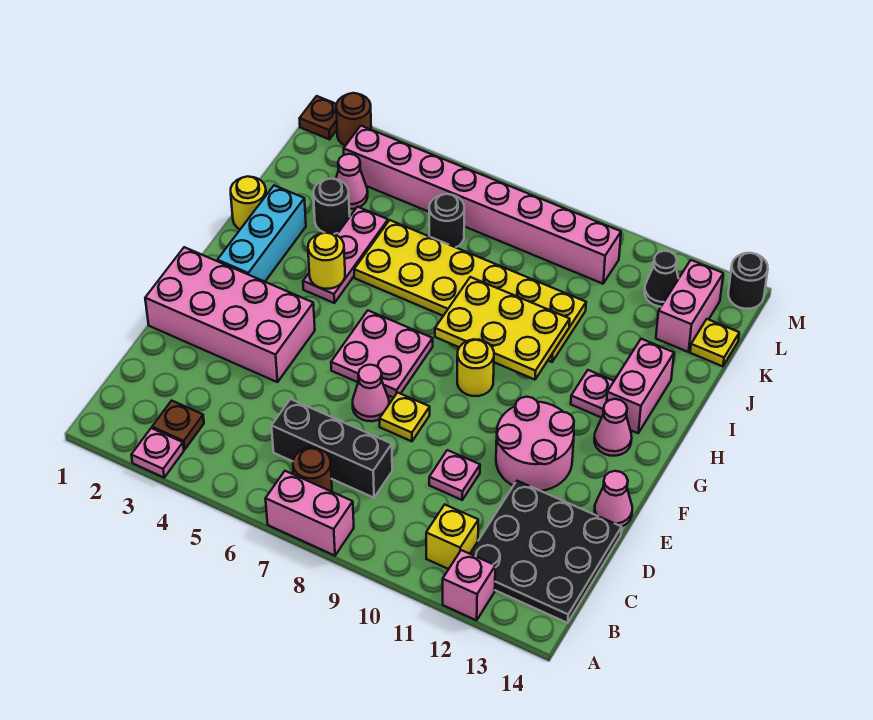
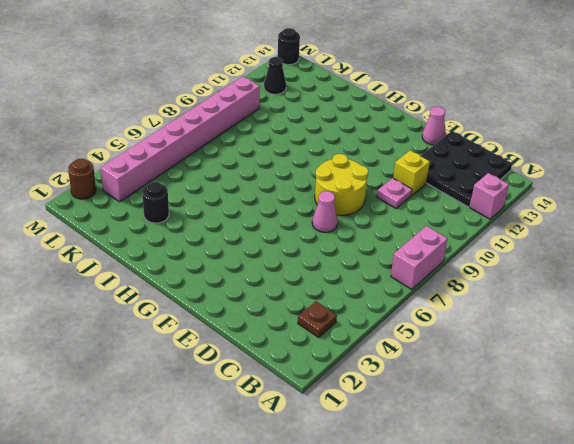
yellow brick D11 level 1 -> yellow brick B11 level 1
yellow round brick E8:F9 level 1 -> yellow plate E8 level 1
none -> pink plate A3 level 1
none -> brown round brick B7 level 1
none -> black brick C6:C8 level 1
none -> pink brick E1:F4 level 1

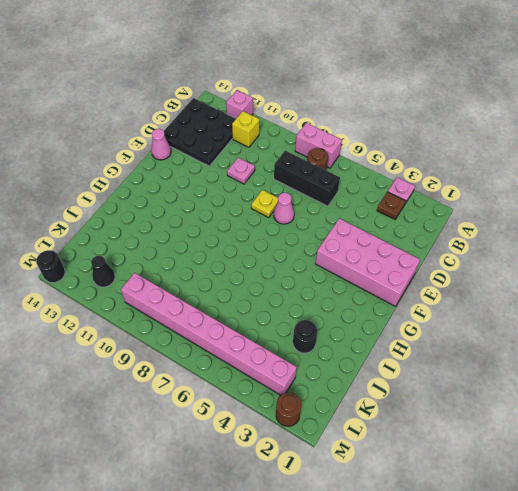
none -> pink round brick E11:F12 level 1
none -> pink plate F6:G7 level 1
none -> cyan brick G2:I2 level 1
none -> yellow round brick G9 level 1

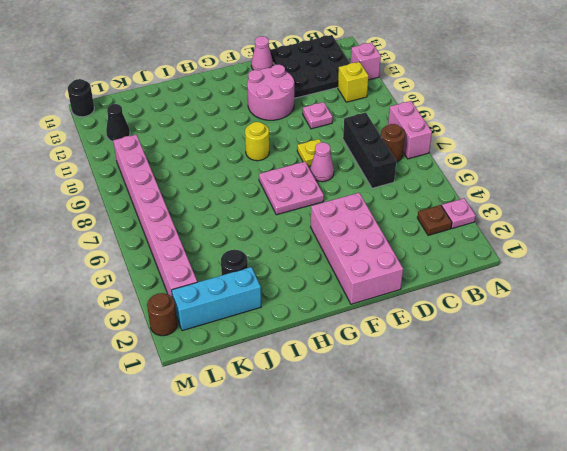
cyan brick J2:L2 level 1 -> cyan brick G2:I2 level 1
none -> pink cone G13 level 1
none -> pink plate H4:J4 level 1
none -> pink plate H12 level 1
none -> pink brick H13:I13 level 1

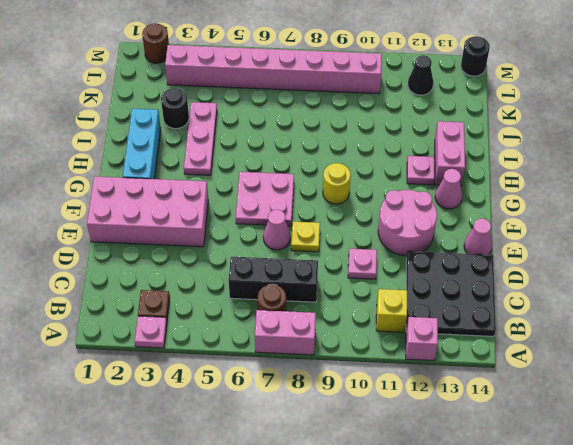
none -> yellow round brick I1 level 1
none -> yellow plate I5:J10 level 1
none -> pink cone K3 level 1
none -> black round brick K6 level 1

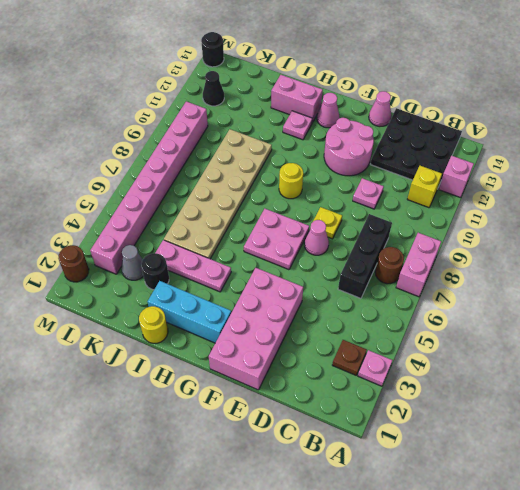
tan plate I5:J10 level 1 -> yellow plate I5:J10 level 1
grey cone K3 level 1 -> pink cone K3 level 1
none -> black round brick K6 level 1
none -> pink brick K13:L13 level 1
none -> yellow plate K14 level 1
none -> brown plate M1 level 1

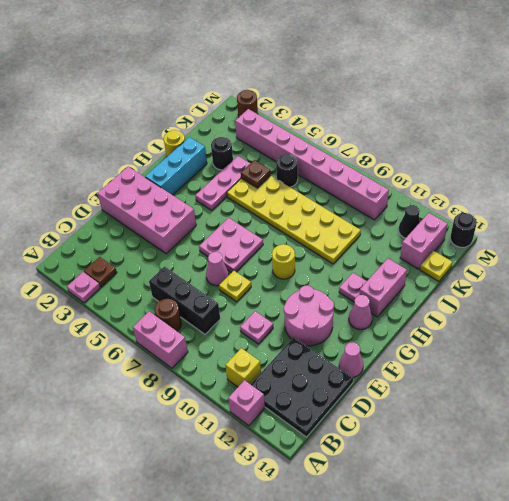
brown plate J5 level 2 -> brown plate M1 level 1
none -> pink cone K3 level 1
none -> yellow round brick H4 level 2
none -> yellow plate H8:I10 level 2

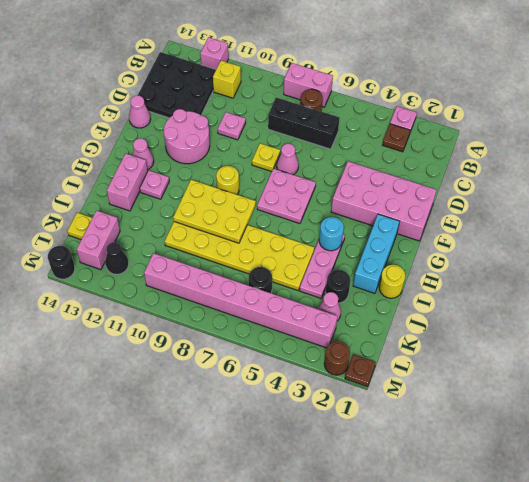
cyan round brick H4 level 2 -> yellow round brick H4 level 2

